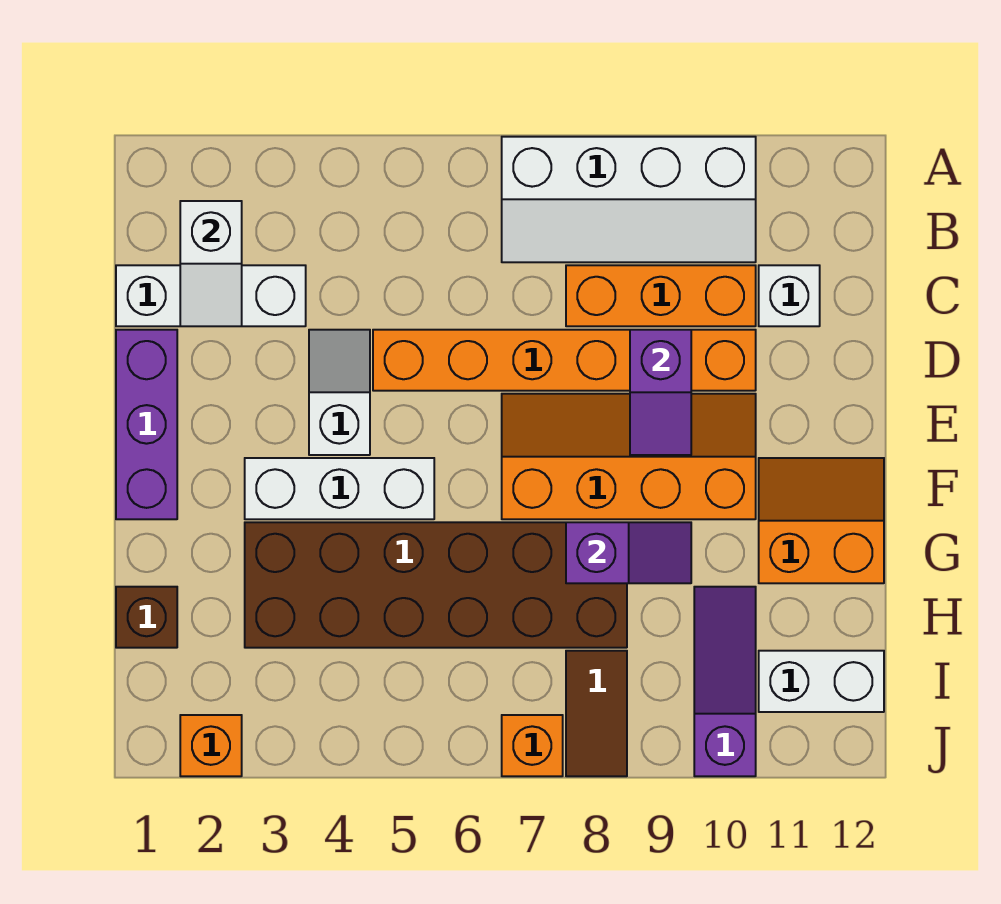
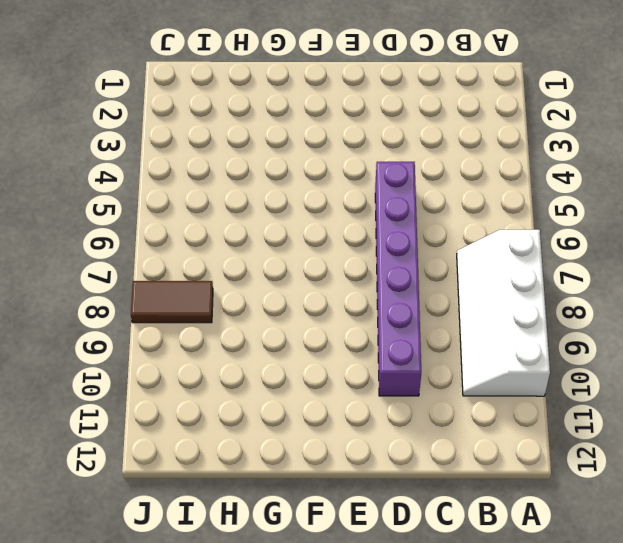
purple brick D5:D10 level 1 -> orange brick D5:D10 level 1
none -> white brick C1:C3 level 1
none -> orange brick C8:C10 level 1
none -> white brick C11 level 1

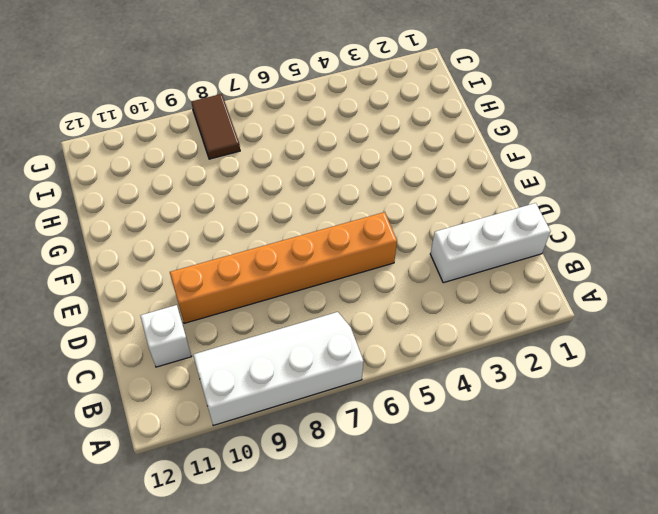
none -> orange brick C8:C10 level 1
none -> purple brick D1:F1 level 1
none -> white slope D4:E4 level 1 top E

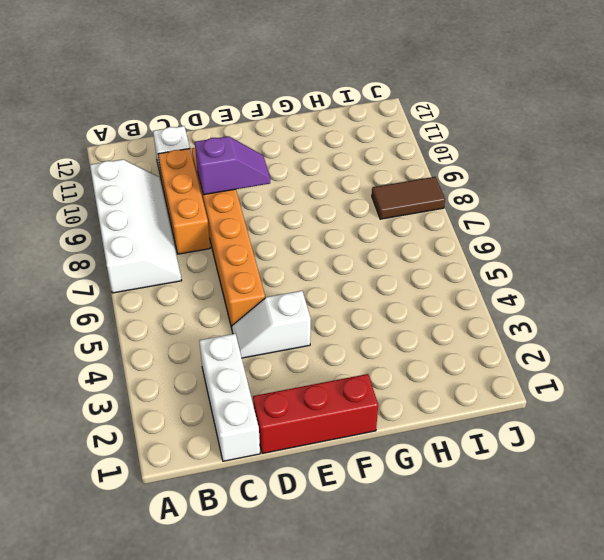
red brick D1:F1 level 1 -> purple brick D1:F1 level 1
none -> orange slope E7:F10 level 1 top F
none -> white brick F3:F5 level 1
none -> orange slope F11:G12 level 1 top G

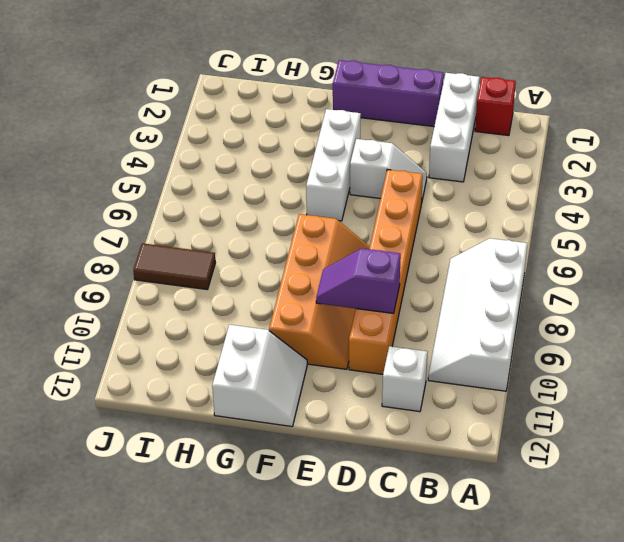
red brick B1 level 1 -> none
white slope F11:G12 level 1 top G -> orange slope F11:G12 level 1 top G
none -> orange brick C8:C10 level 1
none -> brown brick G3:H8 level 1
none -> brown brick H1 level 1

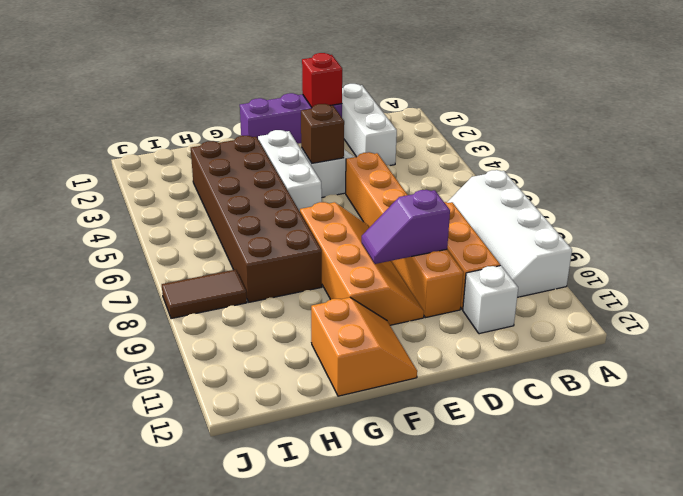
red brick D1 level 2 -> none
brown brick E4 level 2 -> brown brick H1 level 1
none -> purple slope H10:J10 level 1 top J
none -> white brick I11:I12 level 1
none -> orange brick J2 level 1

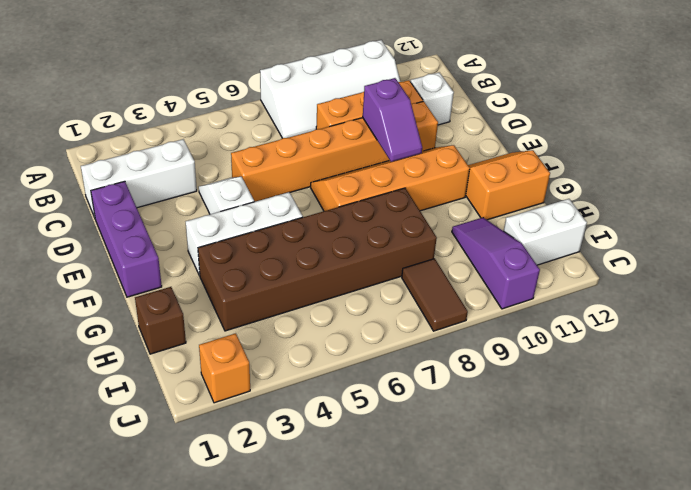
none -> orange brick J7 level 1
none -> white slope B2:C2 level 2 top B
none -> purple slope G8:G9 level 2 top 8

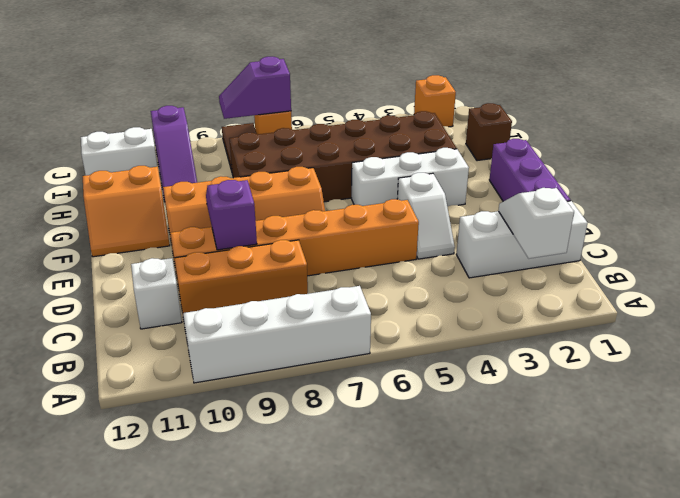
purple slope J7:J8 level 2 top 7 -> purple slope G8:G9 level 2 top 8

